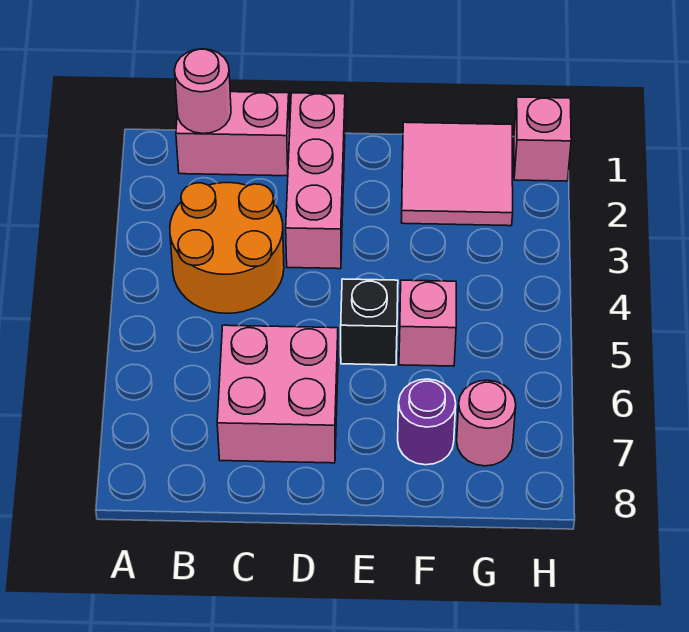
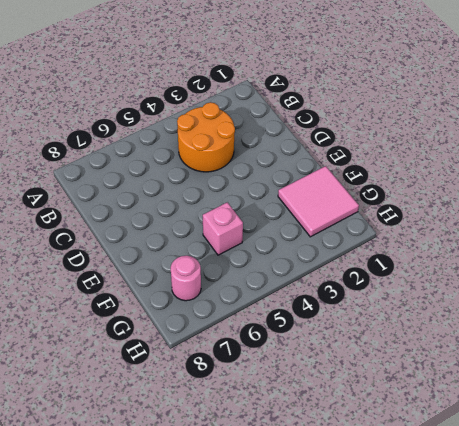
none -> pink brick B1:C1 level 1
none -> pink brick C6:D7 level 1

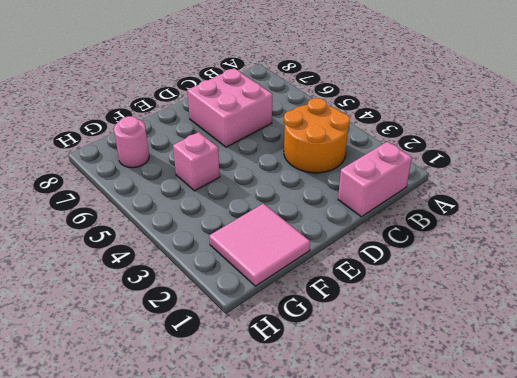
none -> pink brick D1:D3 level 1
none -> black brick E5 level 1

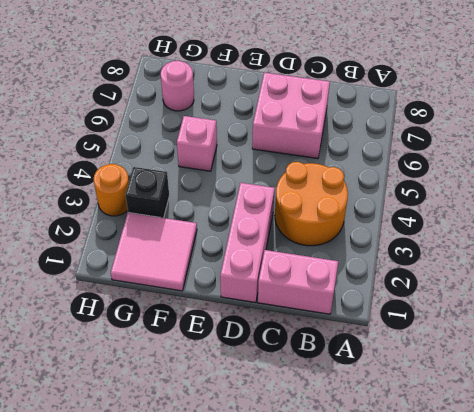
black brick G3 level 1 -> black brick E5 level 1
orange round brick H3 level 1 -> none
none -> purple round brick F7 level 1
none -> pink brick H1 level 1

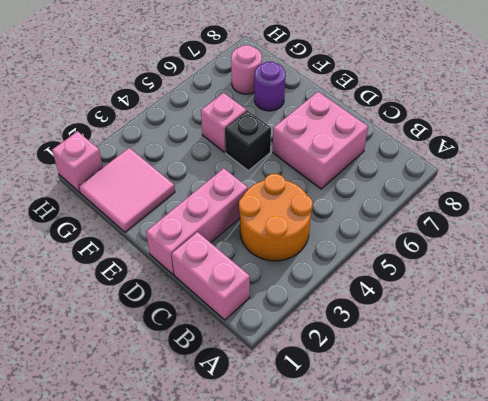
none -> pink round brick B1 level 2

